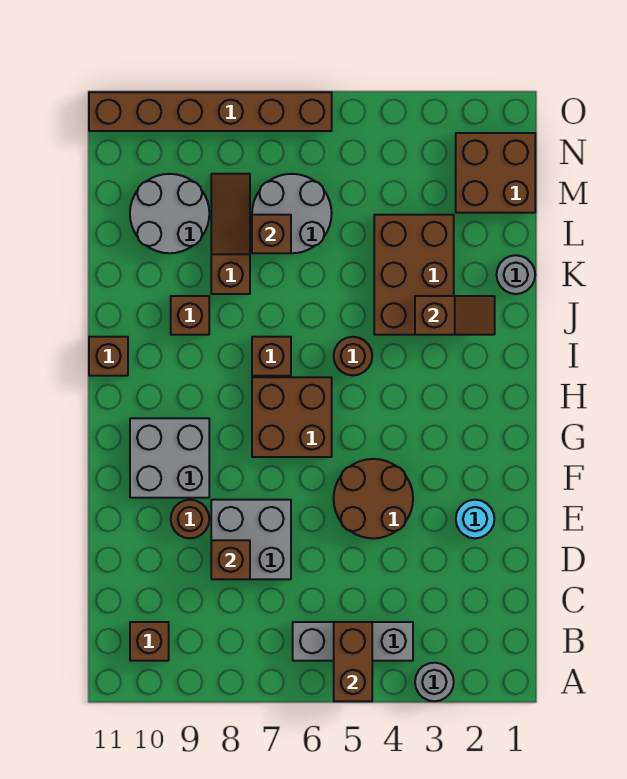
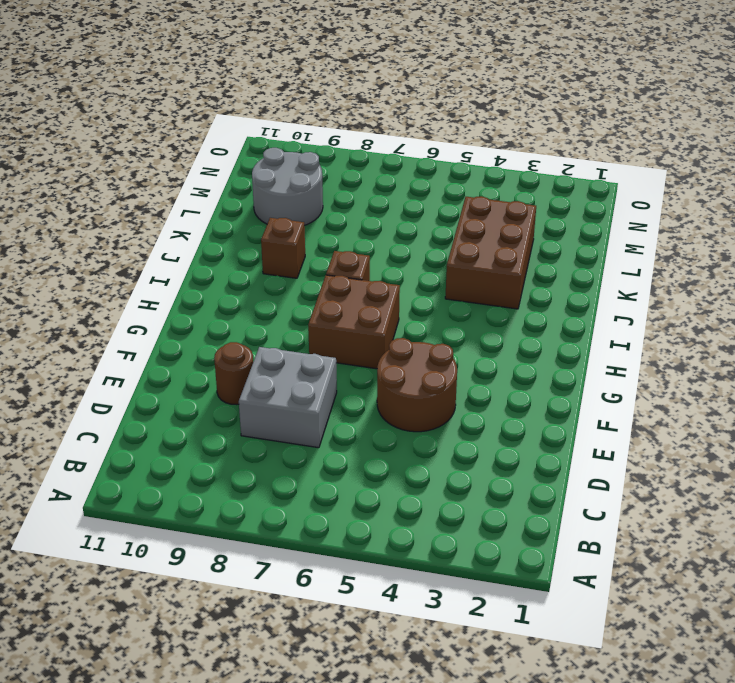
none -> grey round brick A3 level 1
none -> grey brick B4:B6 level 1
none -> brown brick B10 level 1

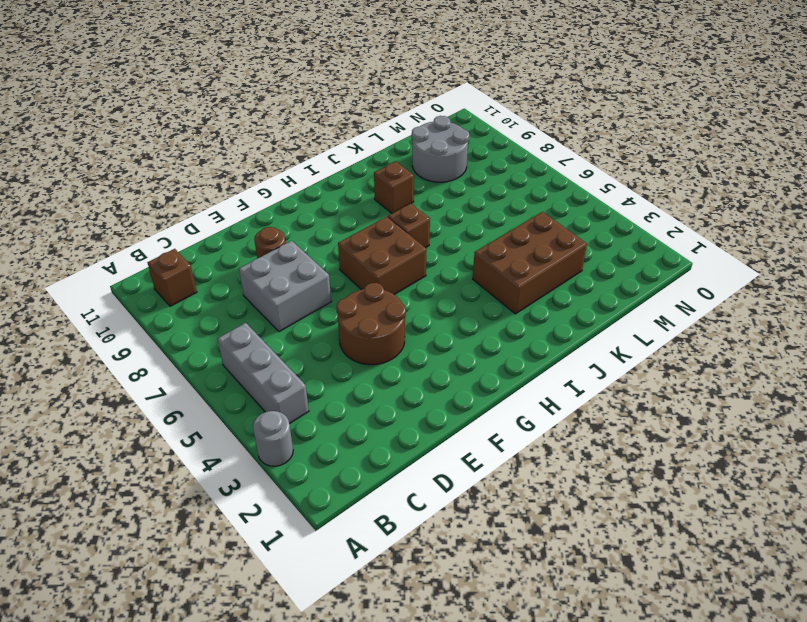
none -> cyan round brick E2 level 1
none -> grey brick F9:G10 level 1
none -> brown round brick I5 level 1

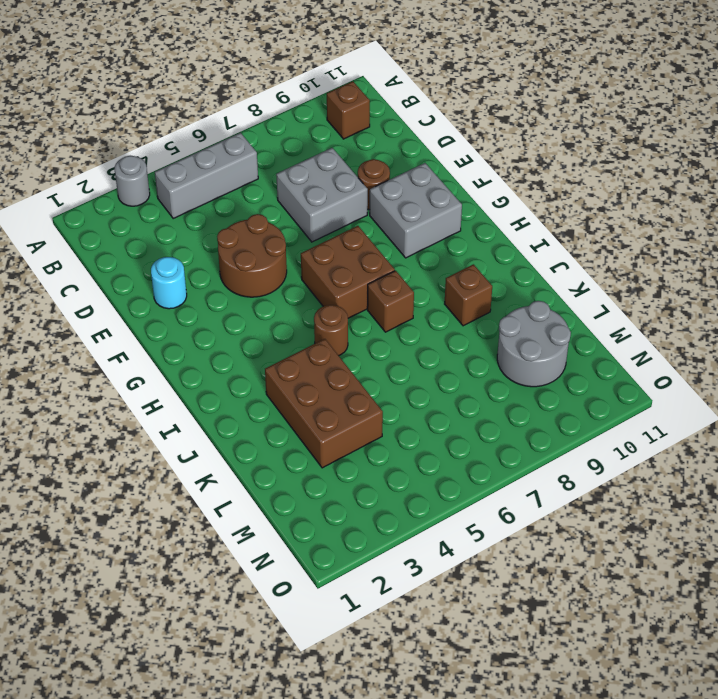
none -> brown brick I11 level 1
none -> grey round brick K1 level 1
none -> brown slope K8:M8 level 1 top K

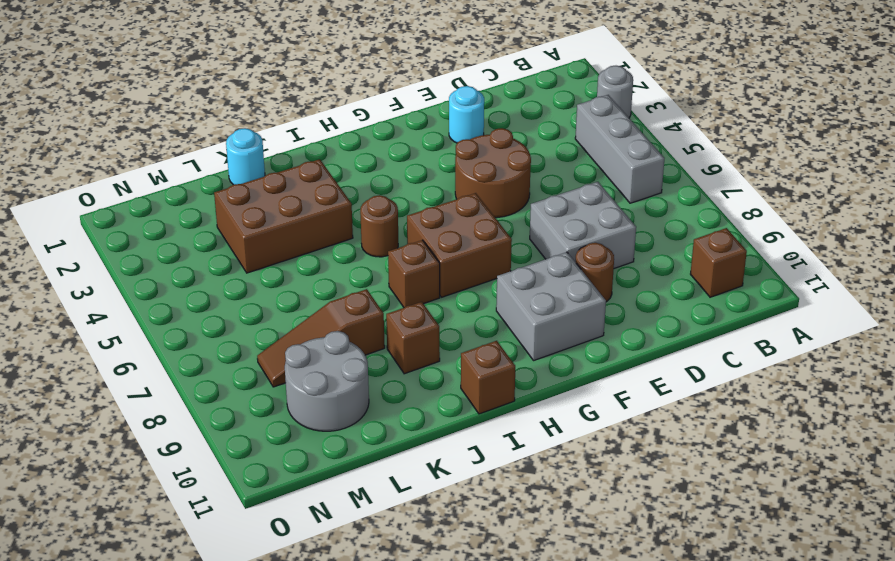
cyan round brick K1 level 1 -> grey round brick K1 level 1
none -> grey round brick L6:M7 level 1
none -> brown brick M1:N2 level 1
none -> brown brick O6:O11 level 1

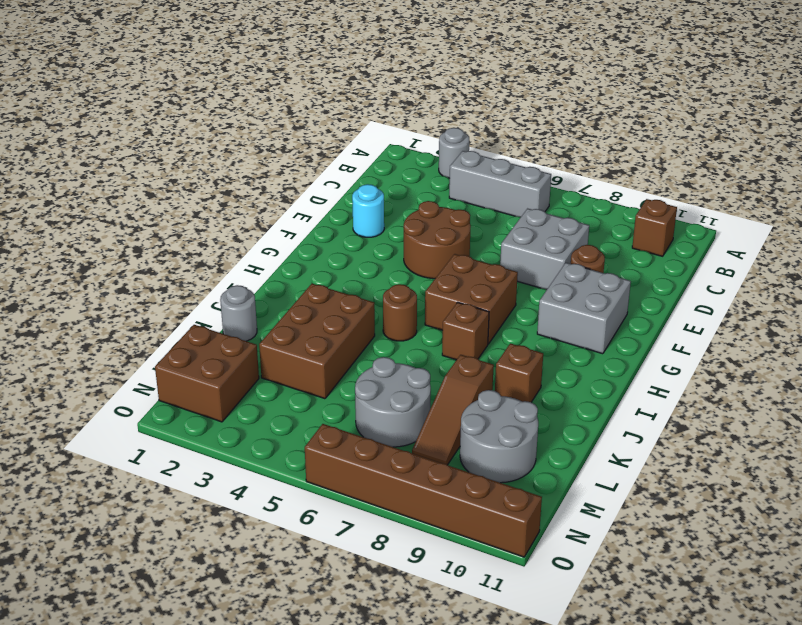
none -> brown brick I11 level 1
none -> brown brick A5:B5 level 2
none -> brown brick D8 level 2

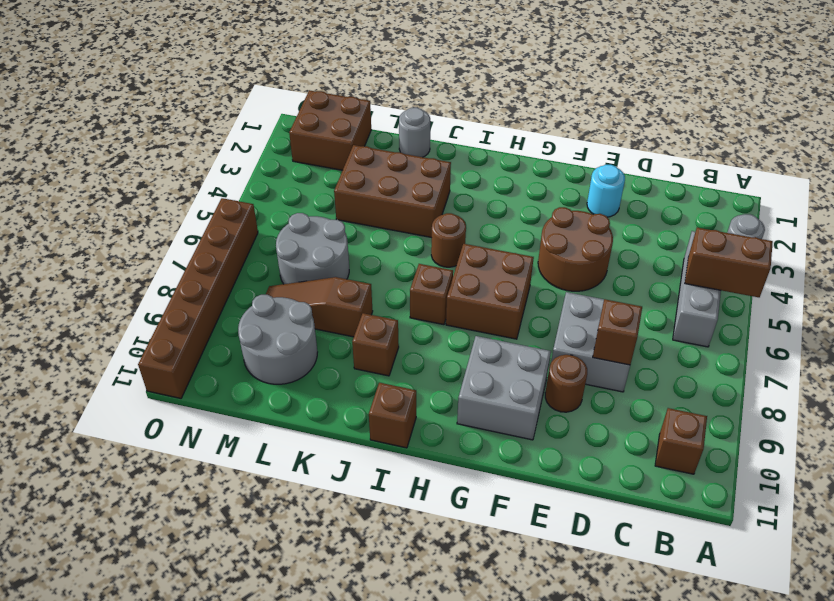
none -> brown slope J2:J3 level 2 top 3
none -> brown brick L7 level 2

